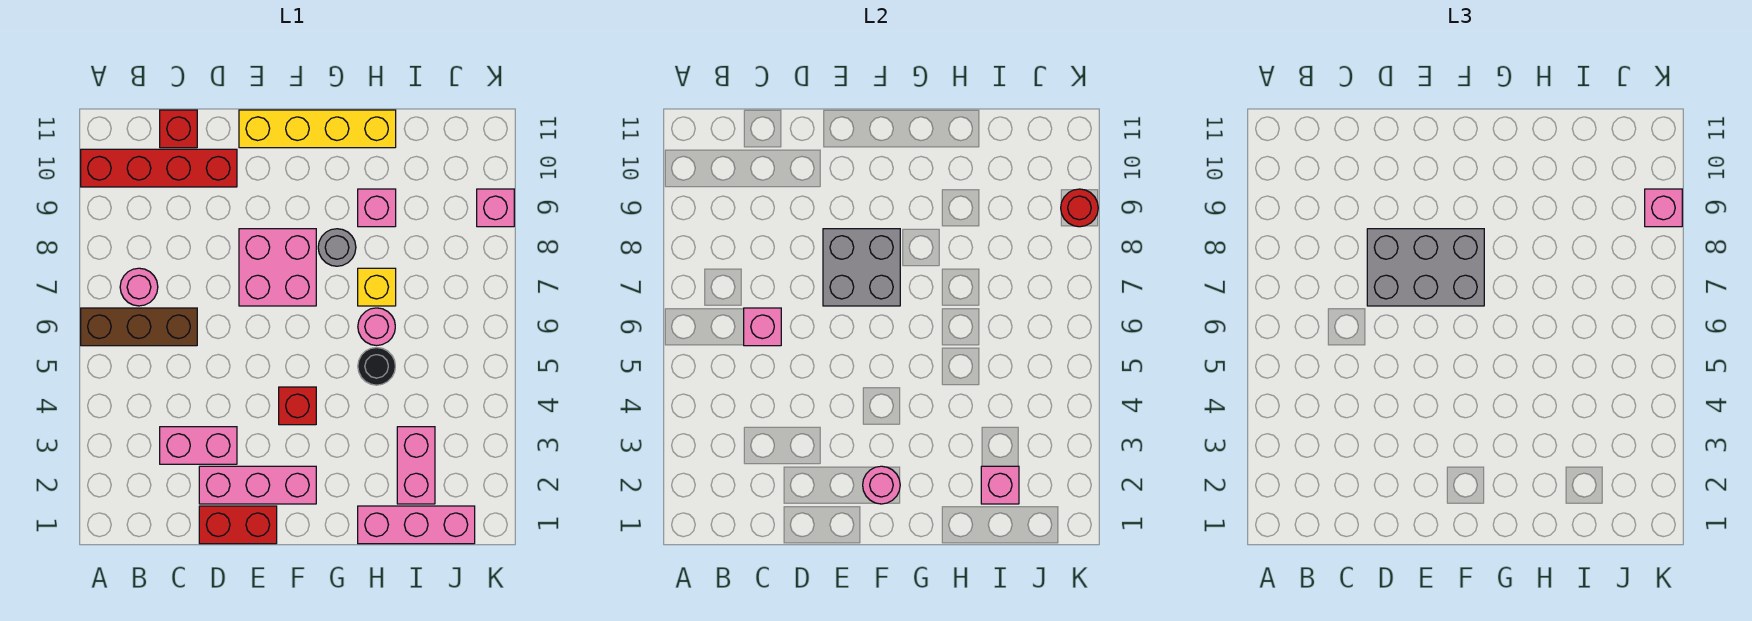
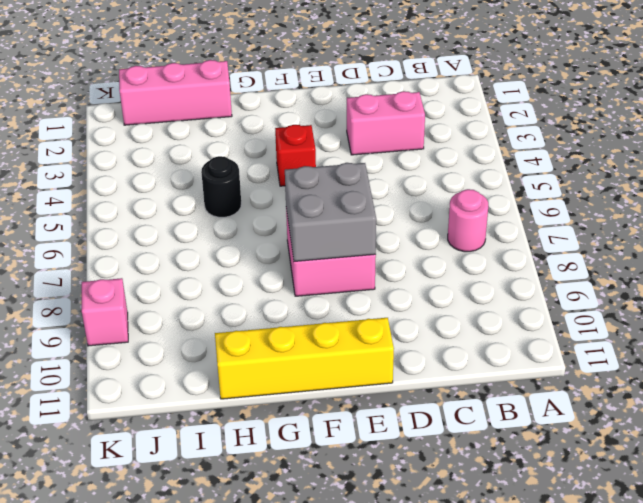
none -> brown brick A6:C6 level 1
none -> red brick A10:D10 level 1
none -> red brick C11 level 1

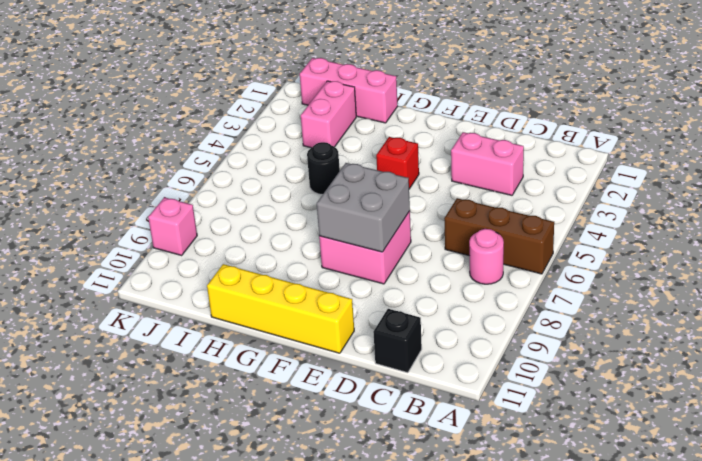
black brick C11 level 1 -> red brick C11 level 1
none -> red brick A10:D10 level 1
none -> red brick D1:E1 level 1
none -> pink brick D2:F2 level 1

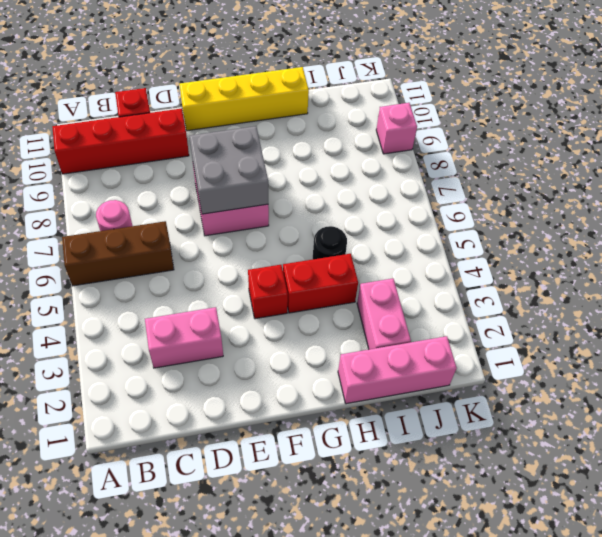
red brick G4:H4 level 1 -> red brick D1:E1 level 1
none -> pink brick D2:F2 level 1
none -> grey round brick G8 level 1
none -> pink round brick H6 level 1

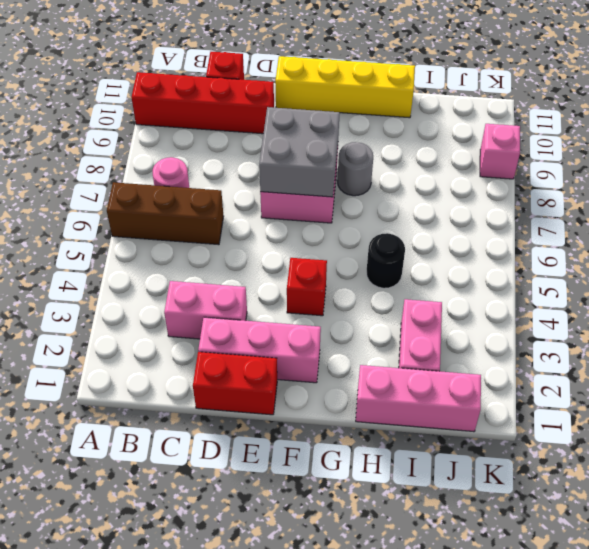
none -> pink round brick H6 level 1
none -> yellow brick H7 level 1
none -> pink brick H9 level 1

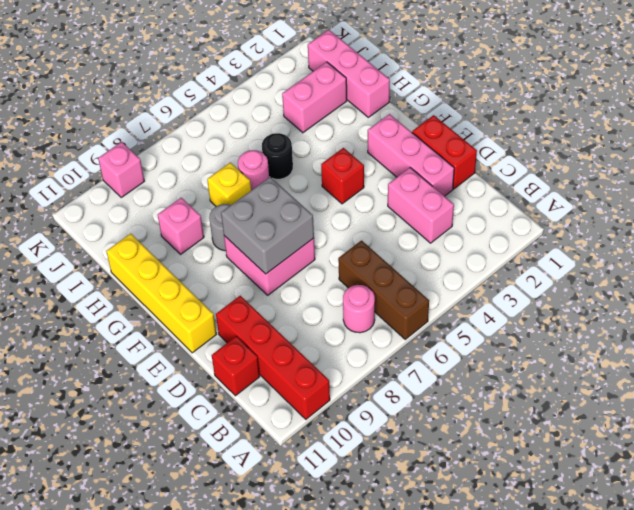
none -> pink brick C6 level 2
none -> pink round brick F2 level 2
none -> pink brick I2 level 2

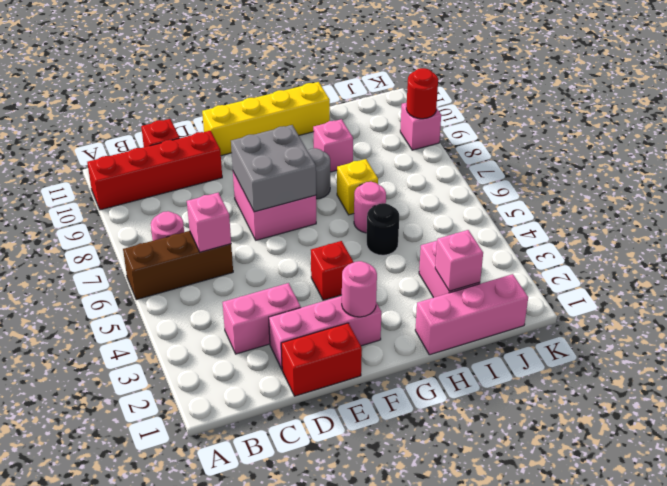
none -> grey brick D7:F8 level 3
none -> pink brick K9 level 3

